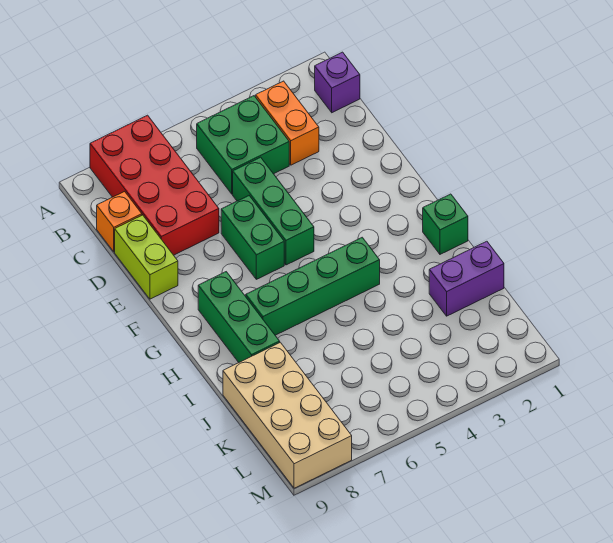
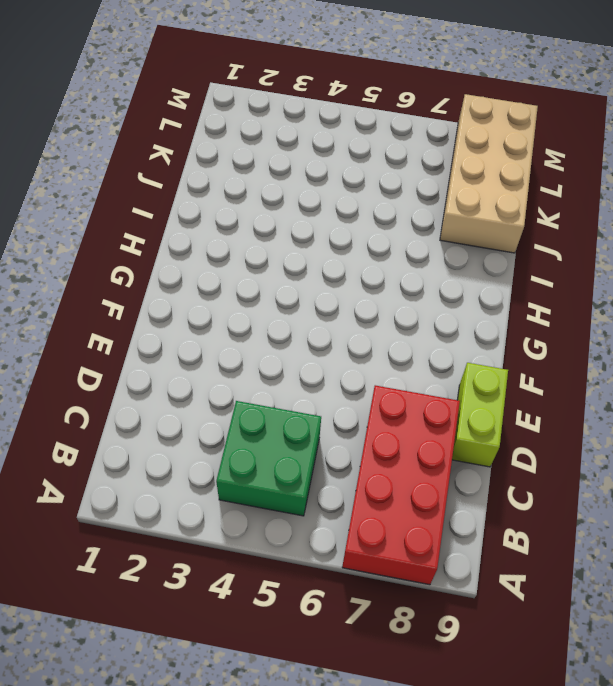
none -> purple brick B1 level 1
none -> orange brick B3:C3 level 1
none -> orange brick C9 level 1

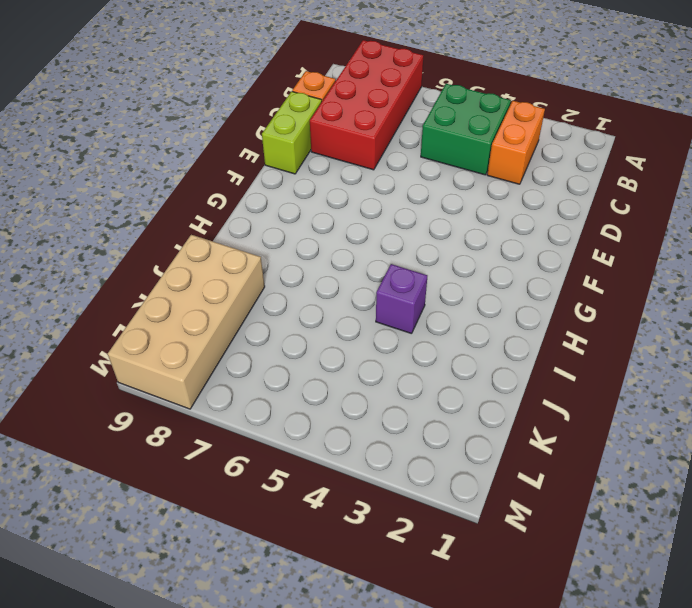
purple brick I4 level 1 -> purple brick B1 level 1
none -> green brick D5:F5 level 1
none -> green brick E6:F6 level 1
none -> green brick G8:I8 level 1

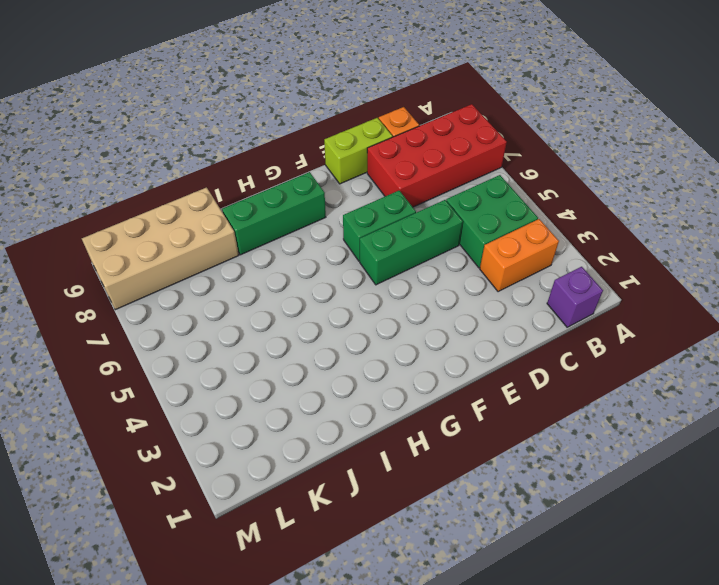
none -> green brick H1 level 1
none -> green brick H4:H7 level 1
none -> purple brick J1:J2 level 1

